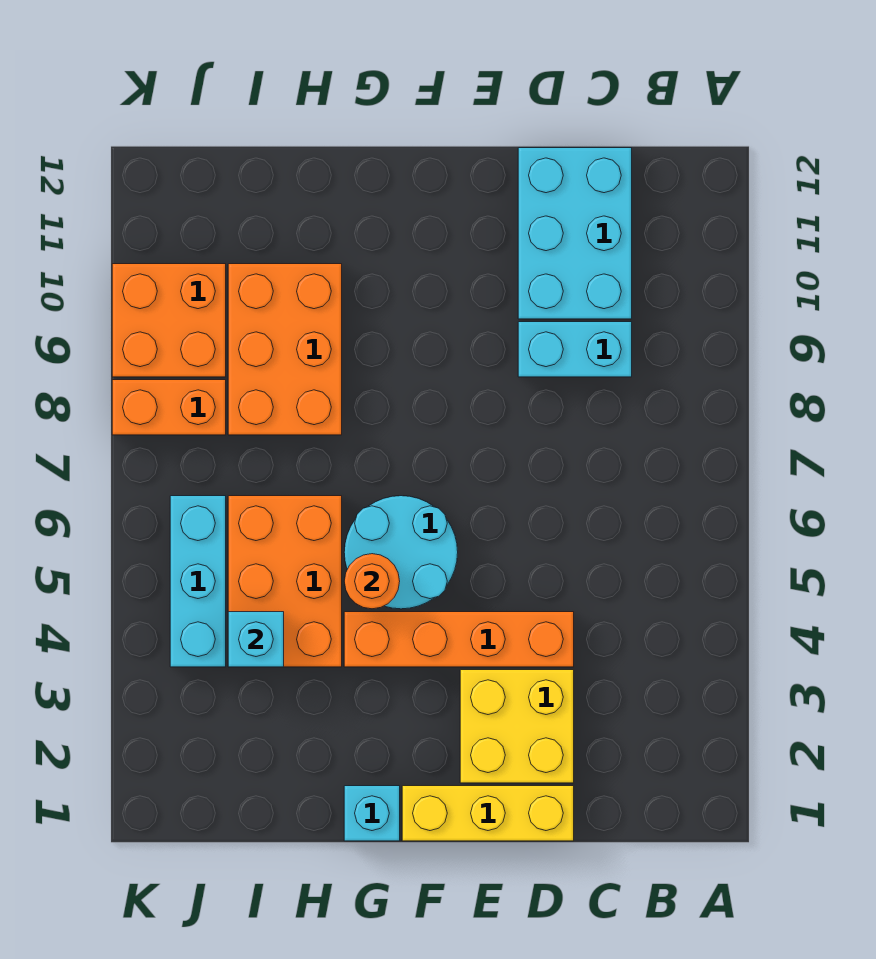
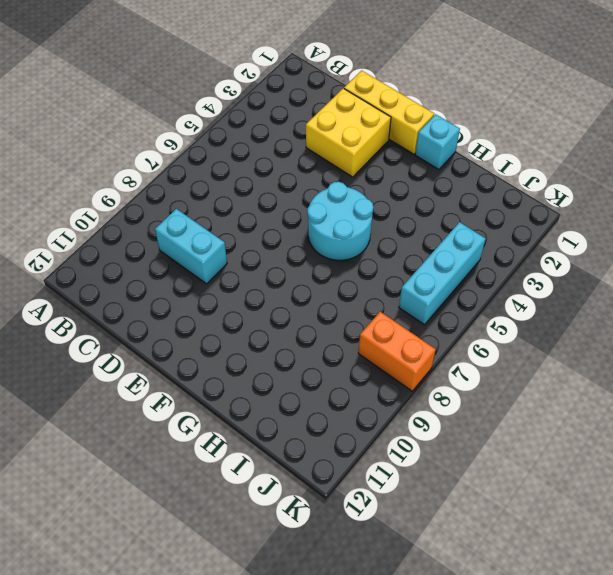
none -> cyan brick C10:D12 level 1
none -> orange brick D4:G4 level 1
none -> orange brick H4:I6 level 1

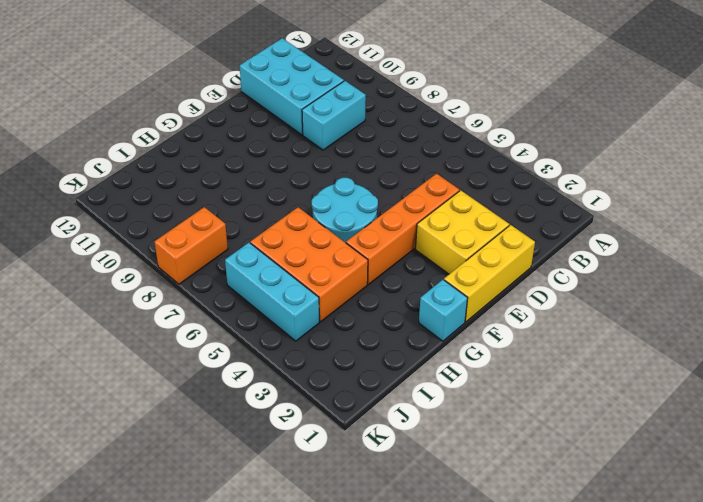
none -> orange brick H8:I10 level 1
none -> orange brick J9:K10 level 1
none -> orange round brick G5 level 2

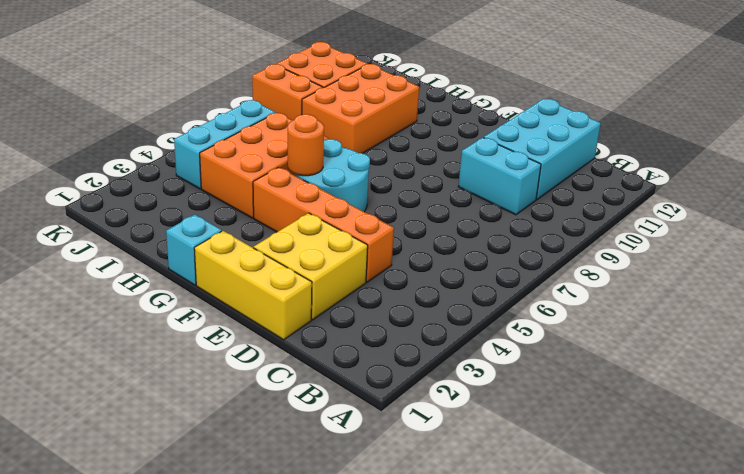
none -> cyan brick I4 level 2

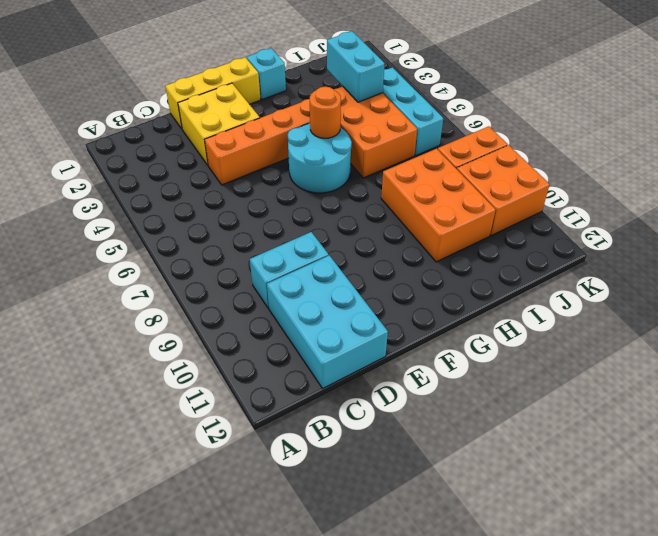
cyan brick I3:I4 level 2 -> cyan brick I4 level 2

